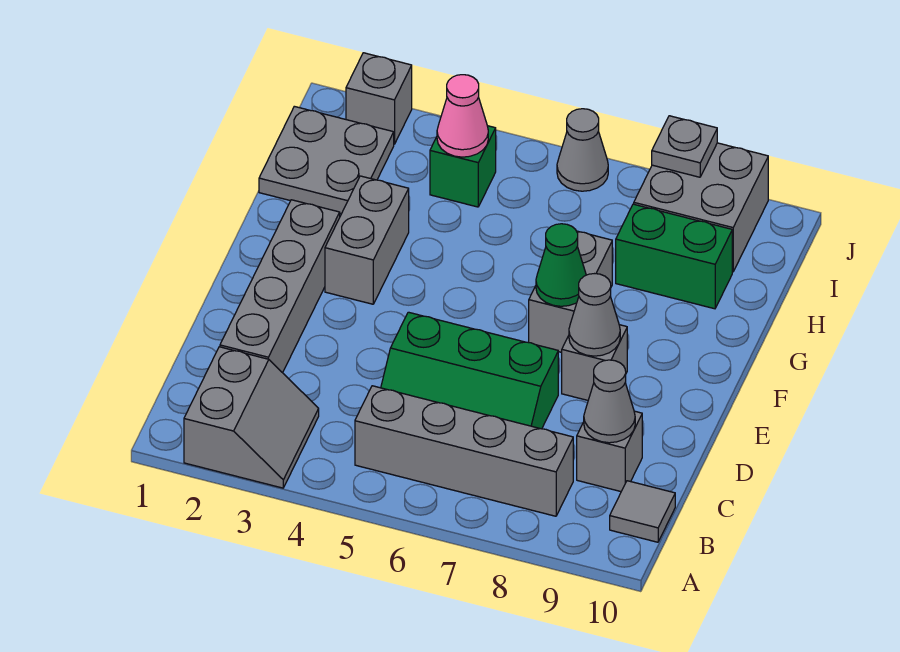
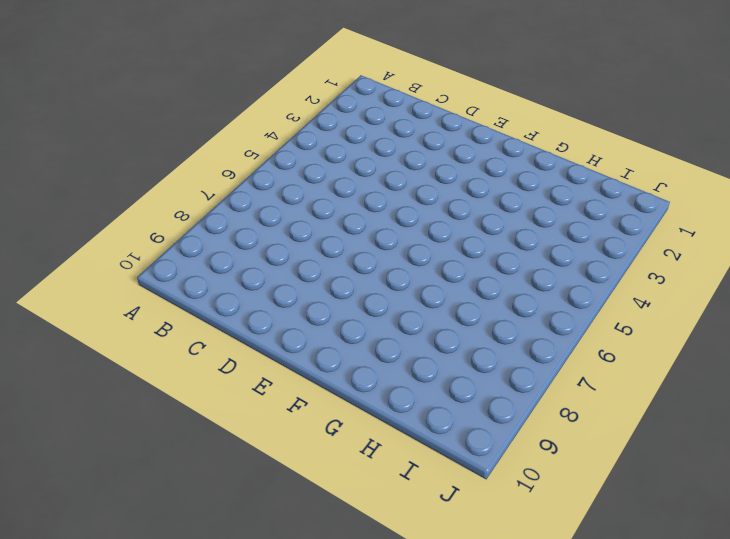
none -> grey slope A2:B3 level 1 top 2
none -> grey brick B5:B8 level 1
none -> grey tile B10 level 1

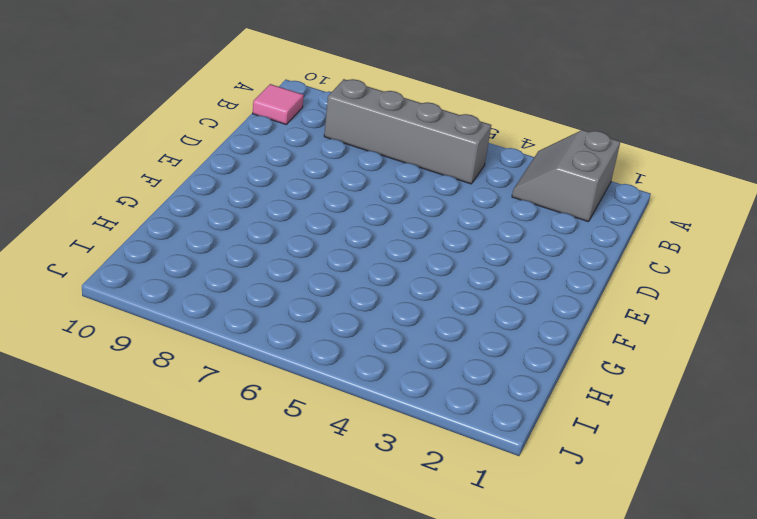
pink tile B10 level 1 -> grey tile B10 level 1
none -> grey brick C2:F2 level 1
none -> green slope C5:D7 level 1 top D
none -> grey brick C9 level 1

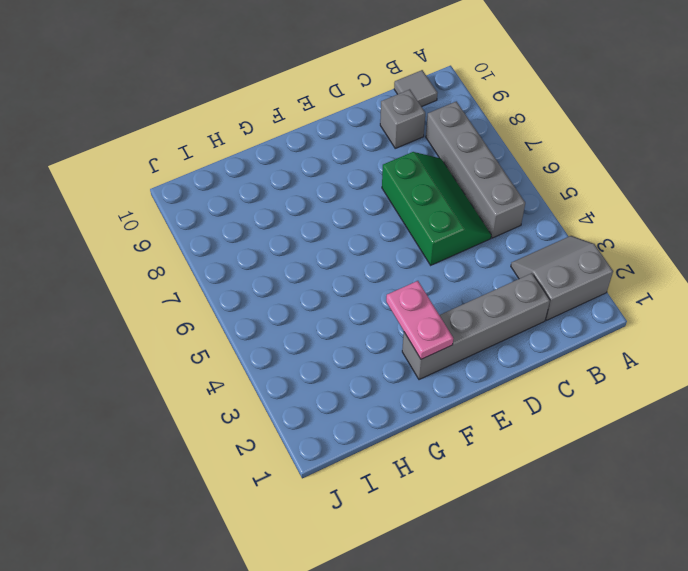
pink plate F2:F3 level 2 -> none
none -> grey brick E8 level 1
none -> grey brick F3:G3 level 1
none -> grey brick F7:G7 level 1

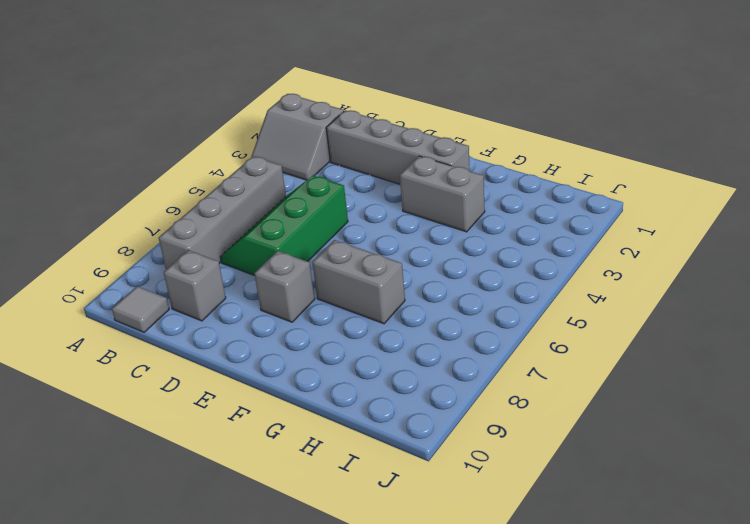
none -> grey plate H1:I2 level 1
none -> green brick H8:H9 level 1
none -> green brick I4 level 1

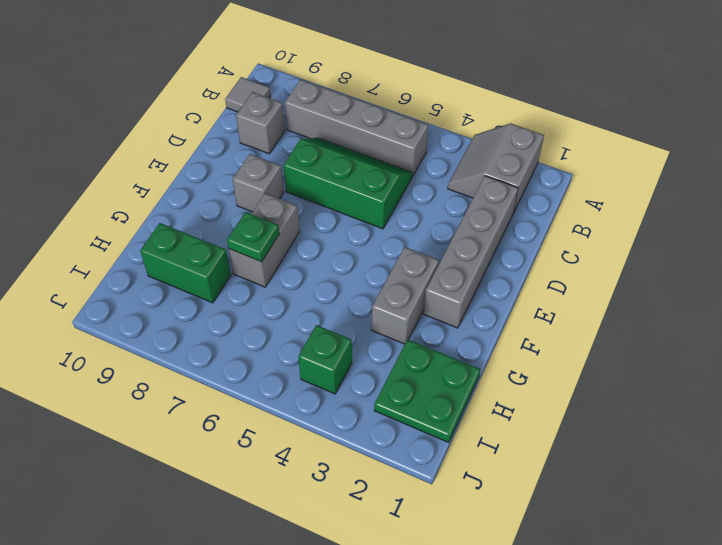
green plate G7 level 2 -> none
green plate H1:I2 level 1 -> grey plate H1:I2 level 1
none -> grey brick I8:J9 level 1
none -> grey brick J2 level 1
none -> grey cone J6 level 1

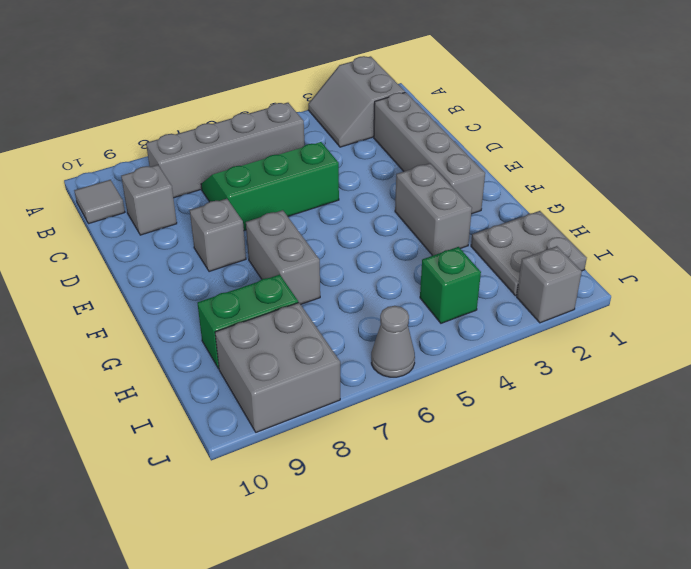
none -> grey cone C9 level 2
none -> grey cone E8 level 2
none -> green cone F7 level 2

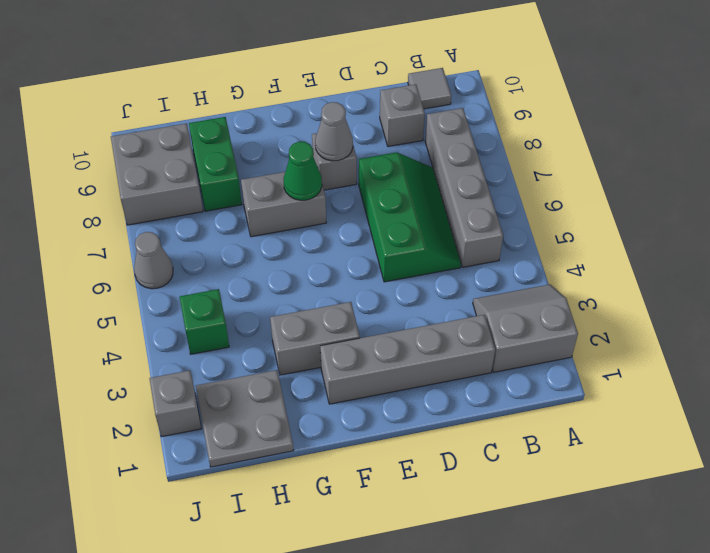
none -> grey cone C9 level 2
none -> pink cone I4 level 2
none -> grey plate J8 level 2

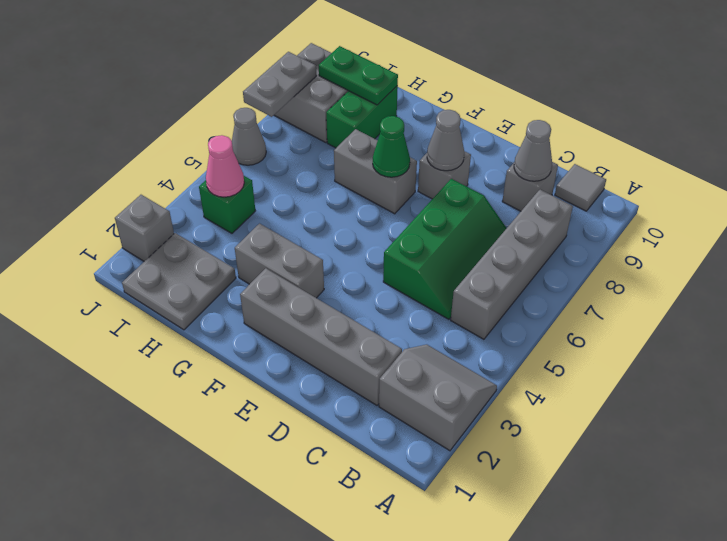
green plate H9:I9 level 2 -> none
grey plate J7:J8 level 2 -> grey plate J8 level 2

